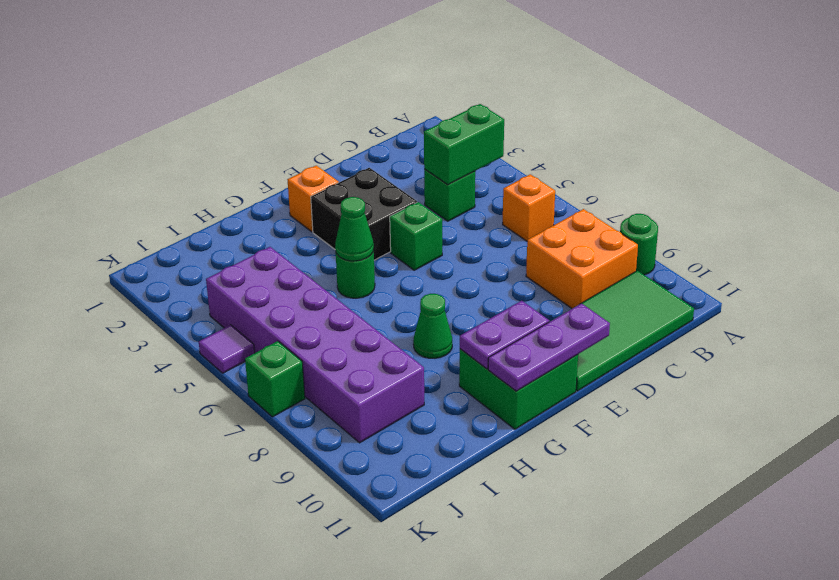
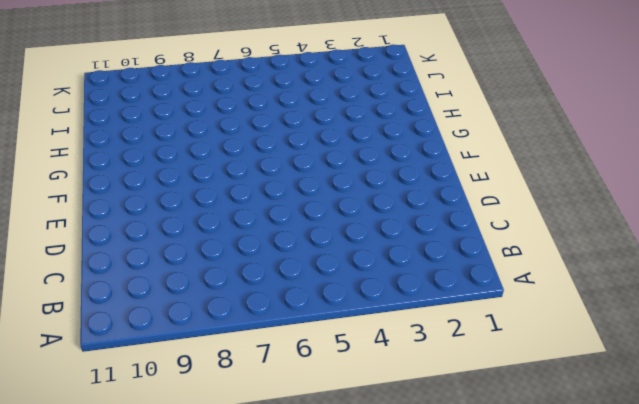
none -> green round brick A9 level 1
none -> orange brick B6 level 1
none -> orange brick B8:C9 level 1

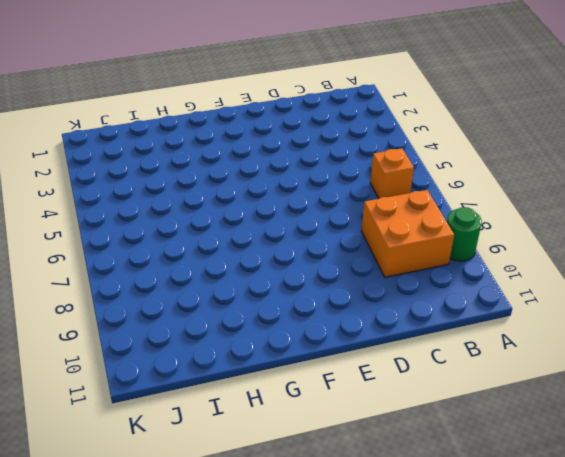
none -> green tile B10:E11 level 1
none -> green brick C4 level 1
none -> black brick E3:F4 level 1

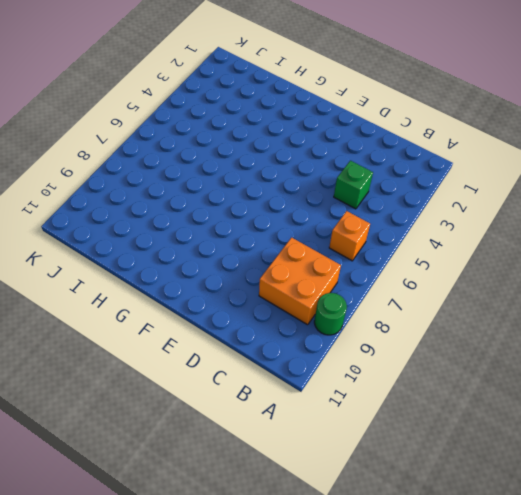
none -> green tile B10:E11 level 1
none -> black brick E3:F4 level 1
none -> green brick E5 level 1

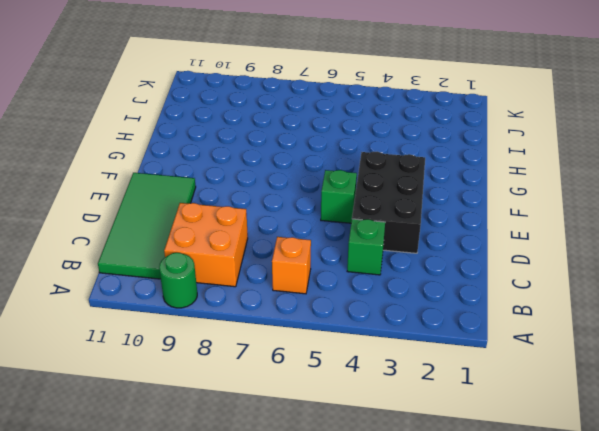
black brick D3:F4 level 1 -> black brick E3:F4 level 1
none -> orange brick F2 level 1
none -> green brick F10:G11 level 1
none -> green round brick G5 level 1

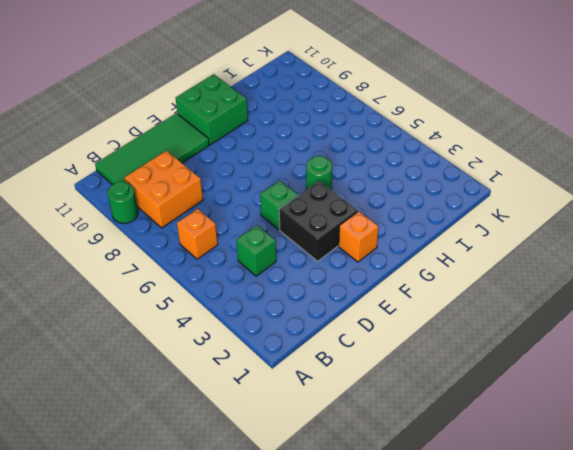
none -> green cone G8 level 1
none -> purple brick I4:J9 level 1
none -> purple tile K5 level 1

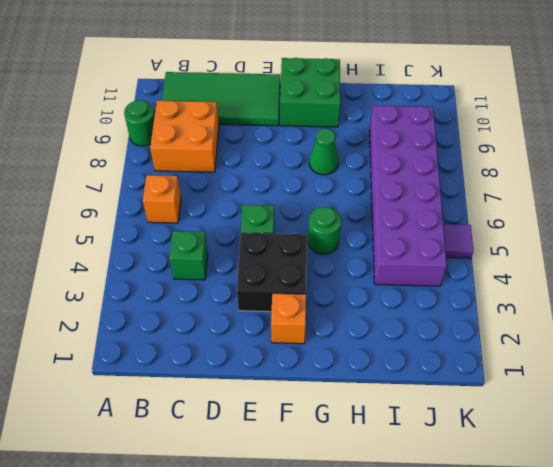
none -> green brick K7 level 1
none -> green brick B4:C4 level 2
none -> purple plate E11:G11 level 2

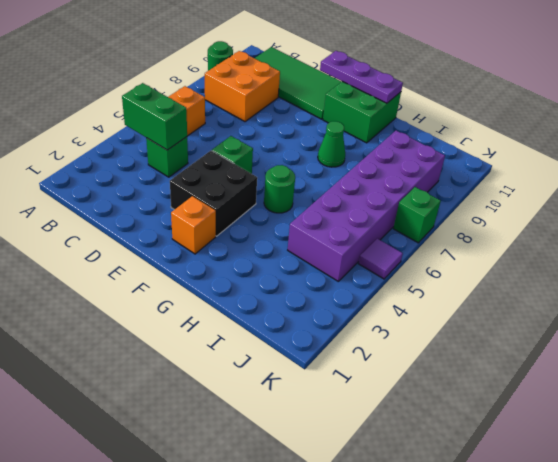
none -> purple plate F10:G10 level 2
none -> green cone G5 level 2

